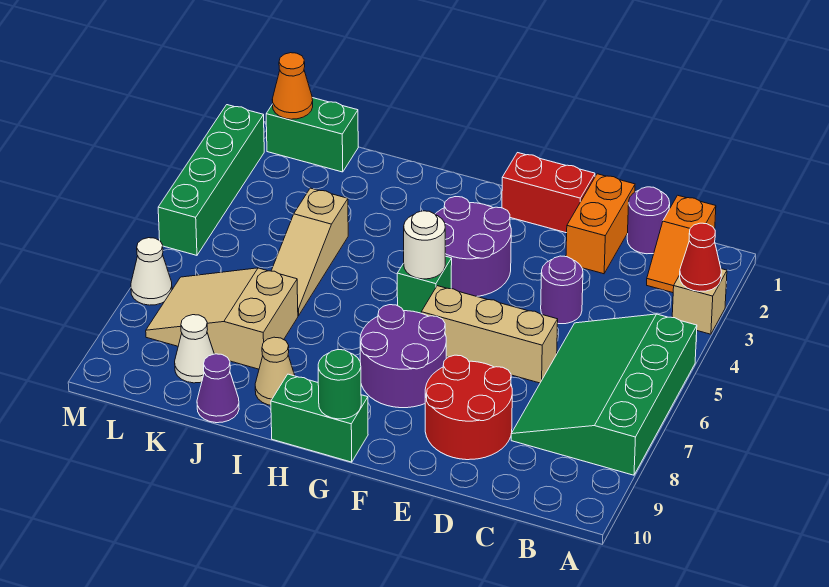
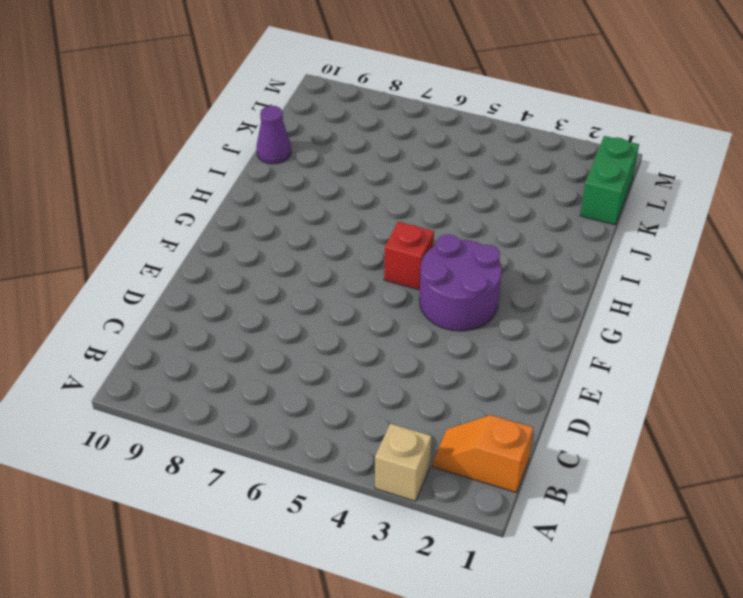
red brick G5 level 1 -> green brick G5 level 1
none -> green slope A5:C8 level 1 top A
none -> purple round brick C1 level 1
none -> orange brick D1:D2 level 1

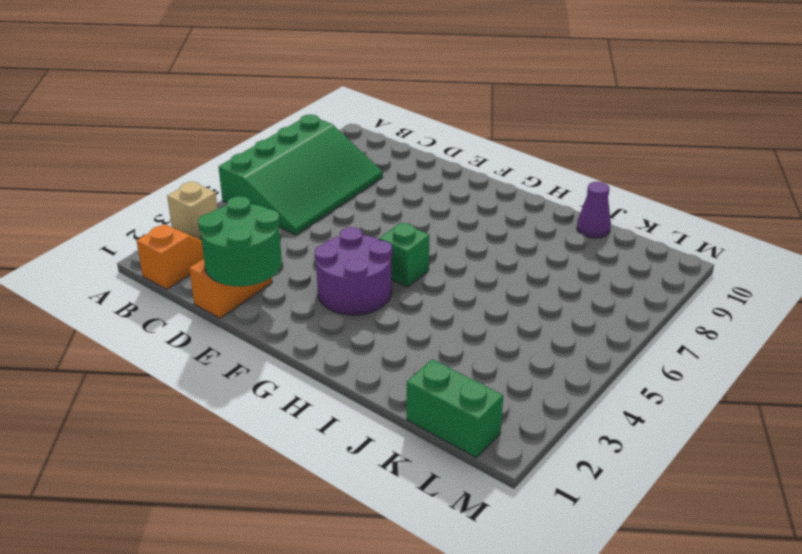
green round brick D1:E2 level 2 -> none
none -> purple round brick C1 level 1
none -> purple round brick D4 level 1
none -> tan brick D6:F6 level 1

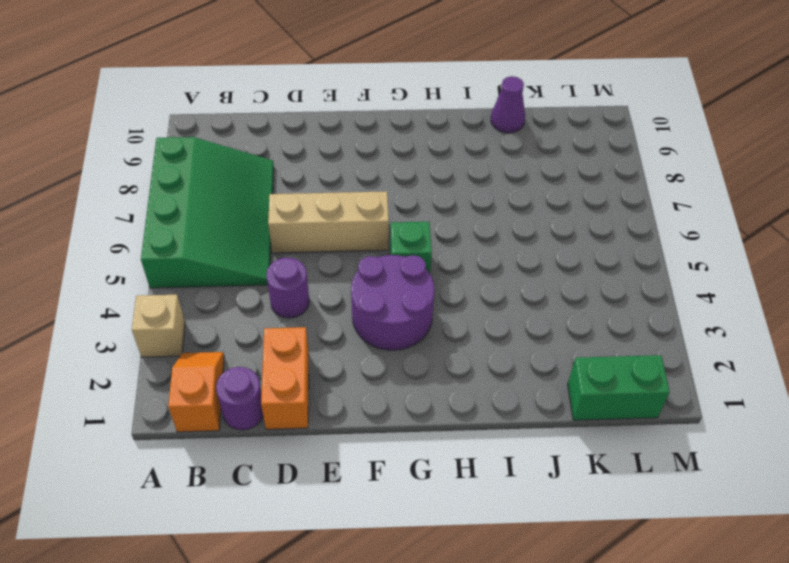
none -> red round brick D8:E9 level 1
none -> red brick E1:F1 level 1
none -> purple round brick F7:G8 level 1

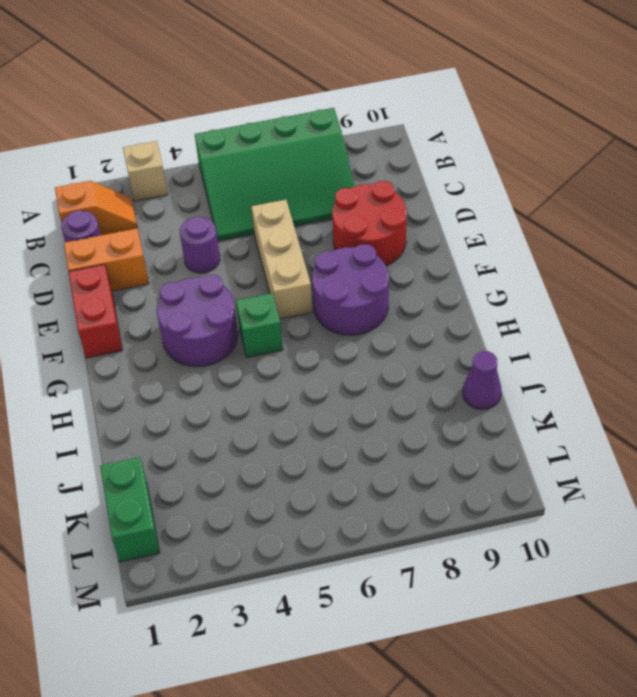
none -> green brick G10:H10 level 1
none -> tan cone I9 level 1
none -> tan slope J4:J6 level 1 top 4

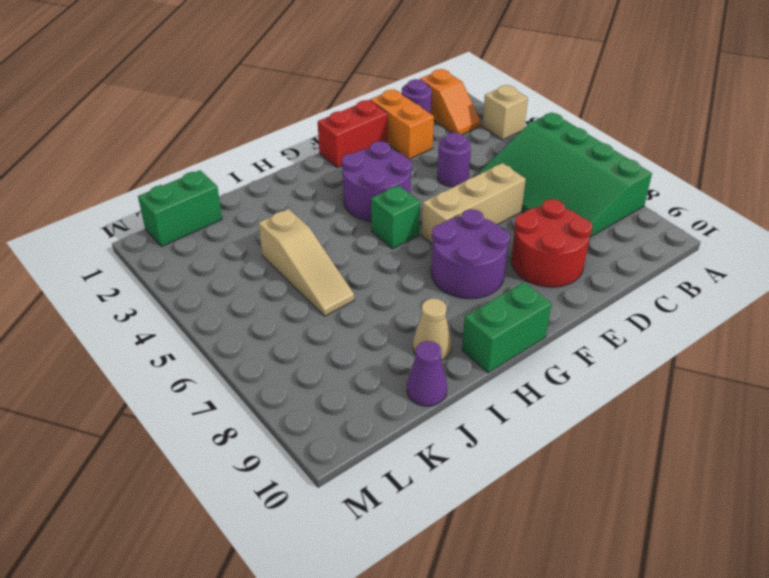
none -> tan slope J7:L8 level 1 top J
none -> white cone K9 level 1
none -> green brick M2:M5 level 1

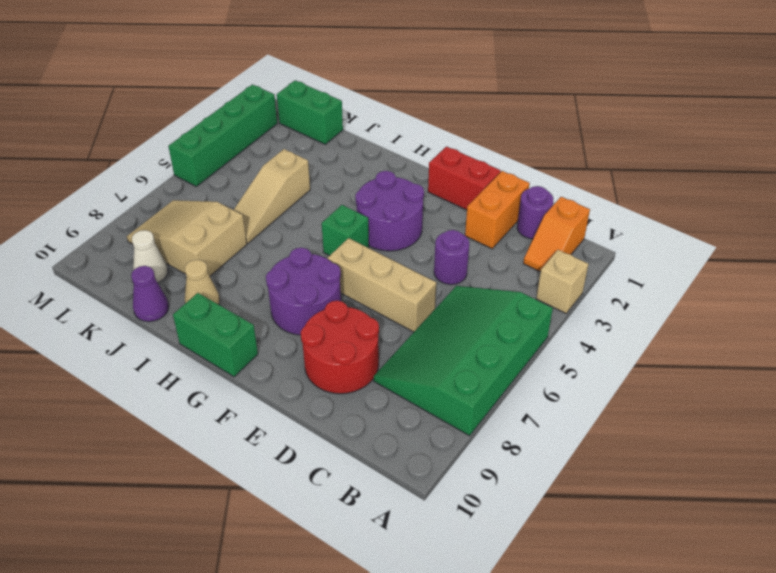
none -> white cone M7 level 1
none -> red cone A3 level 2
none -> white round brick G5 level 2

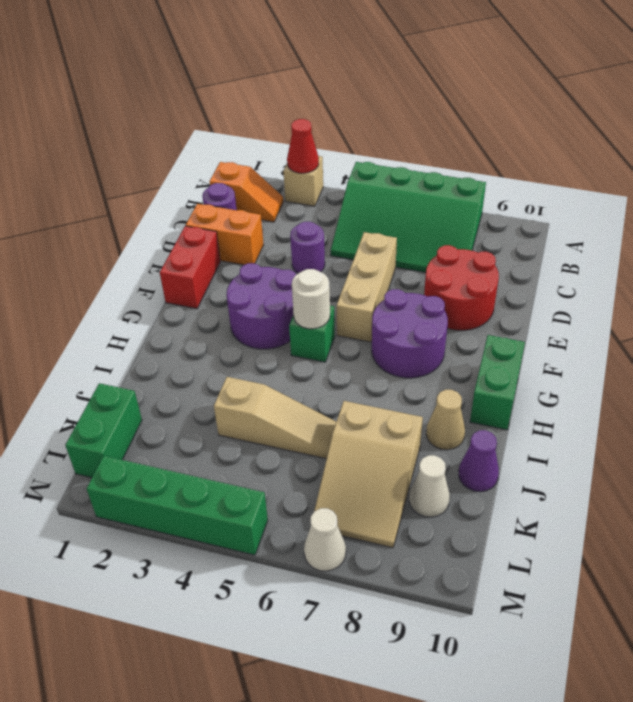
none -> green round brick G10 level 2
none -> orange cone L1 level 2

